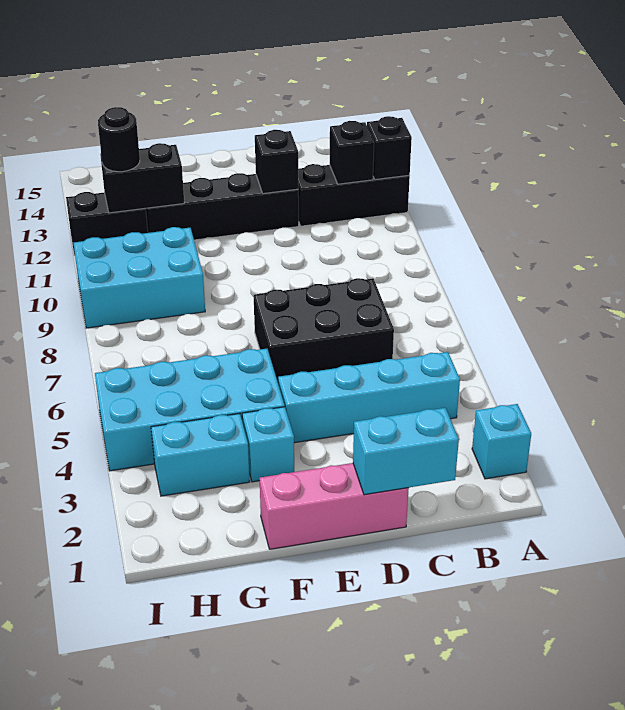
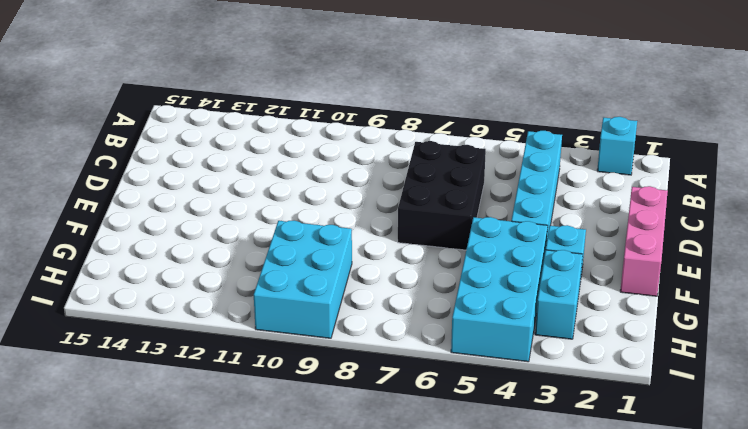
none -> black brick A12:C12 level 1
none -> black brick D12:G12 level 1
none -> black brick H12:I12 level 1

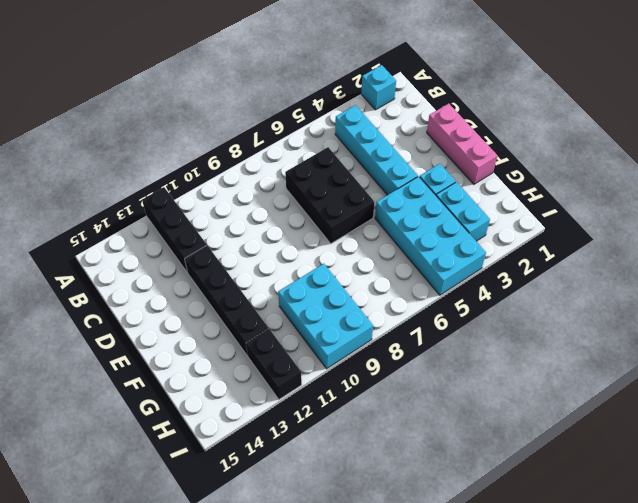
none -> black brick A12 level 2
none -> black brick B12 level 2
none -> cyan brick C1:D1 level 2

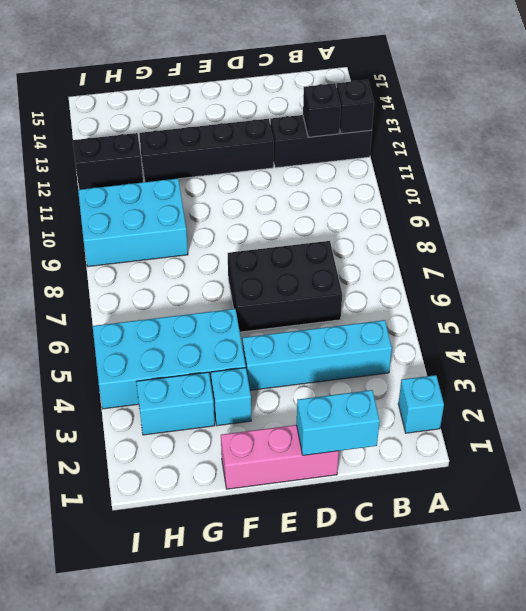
none -> black brick D12 level 2
none -> black brick G12:H12 level 2
none -> black round brick H12 level 3

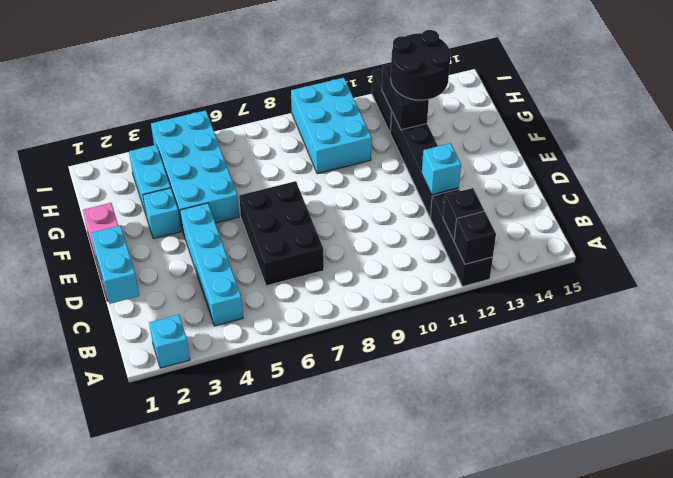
cyan brick D12 level 2 -> black brick D12 level 2
black round brick G12:H13 level 3 -> black round brick H12 level 3

